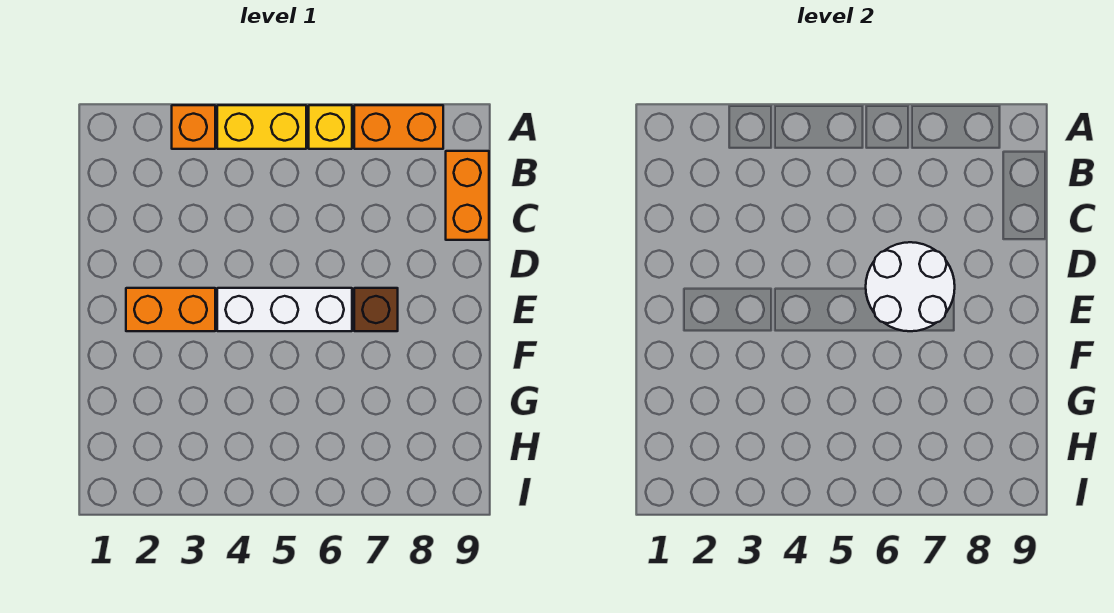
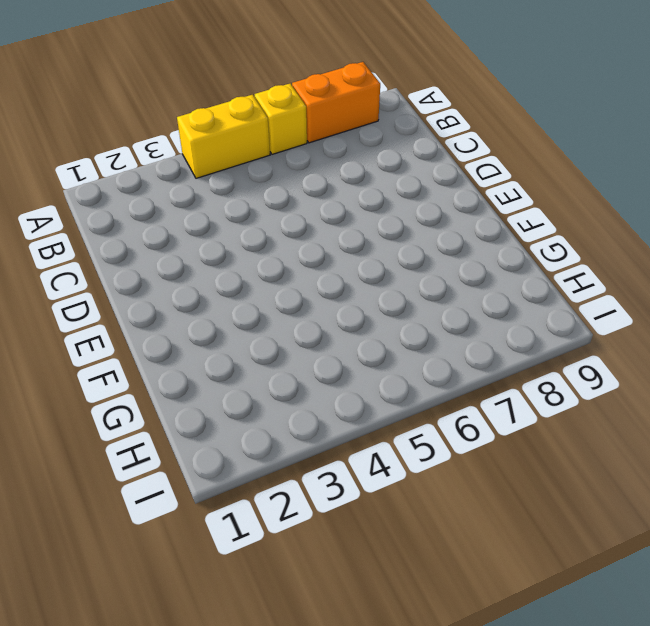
none -> orange brick A3 level 1
none -> orange brick B9:C9 level 1

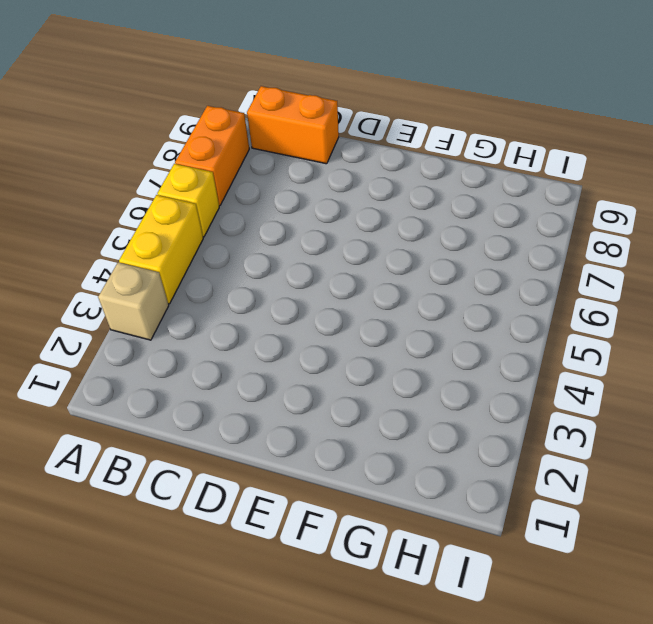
tan brick A3 level 1 -> orange brick A3 level 1
none -> orange brick E2:E3 level 1
none -> white brick E4:E6 level 1

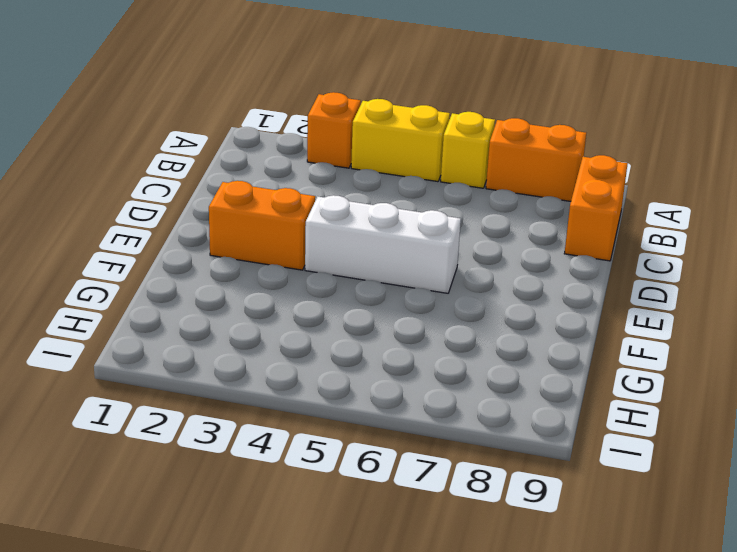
none -> brown brick E7 level 1
none -> white round brick D6:E7 level 2

